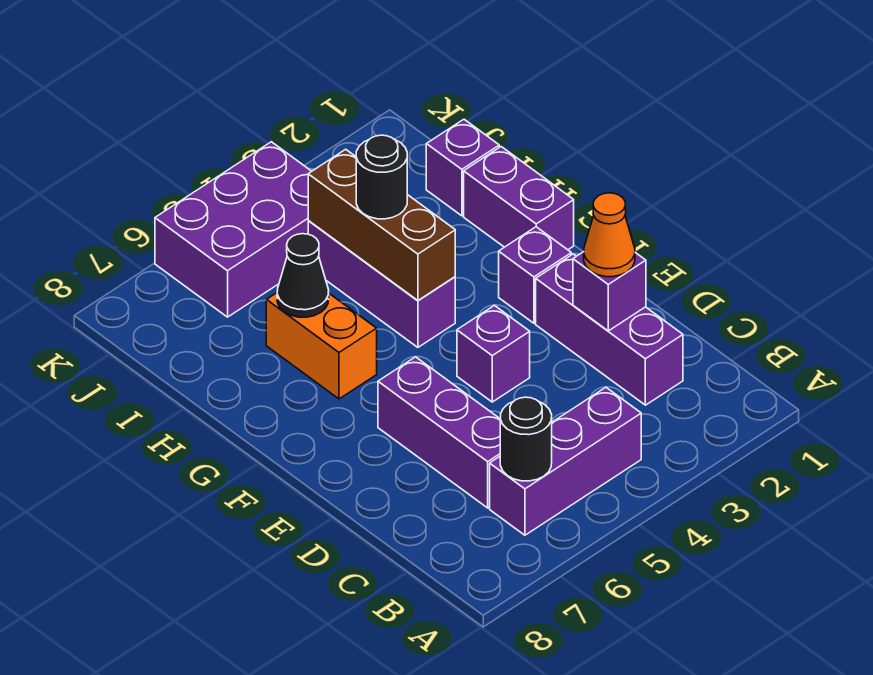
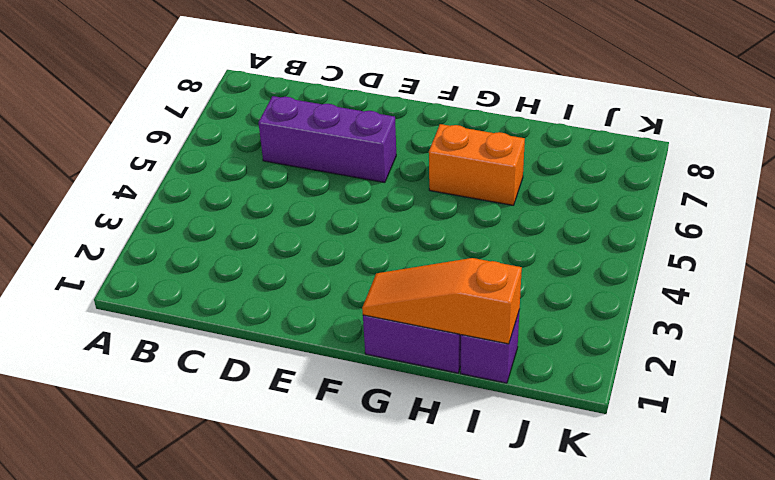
orange slope G1:I1 level 2 top I -> none
none -> purple brick B4:B6 level 1
none -> purple brick C2:E2 level 1
none -> purple brick E4 level 1

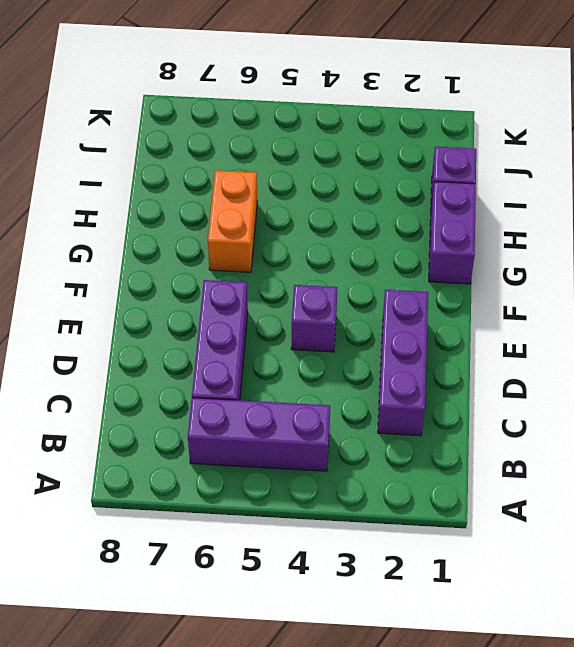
none -> purple brick F2 level 1
none -> purple brick G4:I4 level 1
none -> purple brick J4:K6 level 1

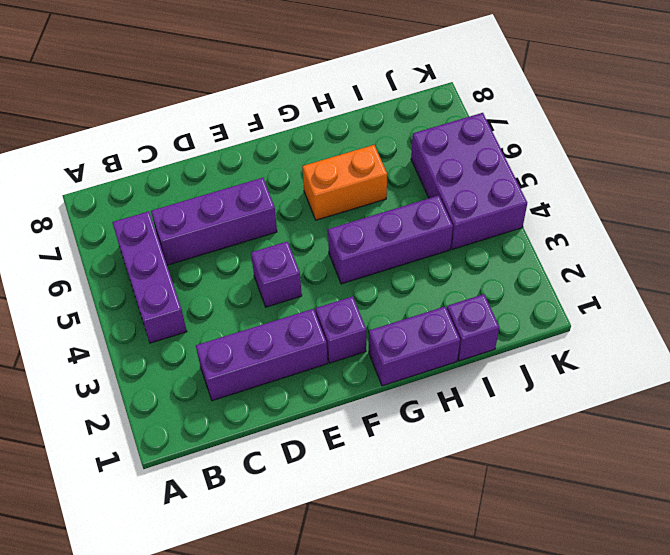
none -> black round brick B6 level 2
none -> purple brick D2 level 2
none -> brown brick G4:I4 level 2

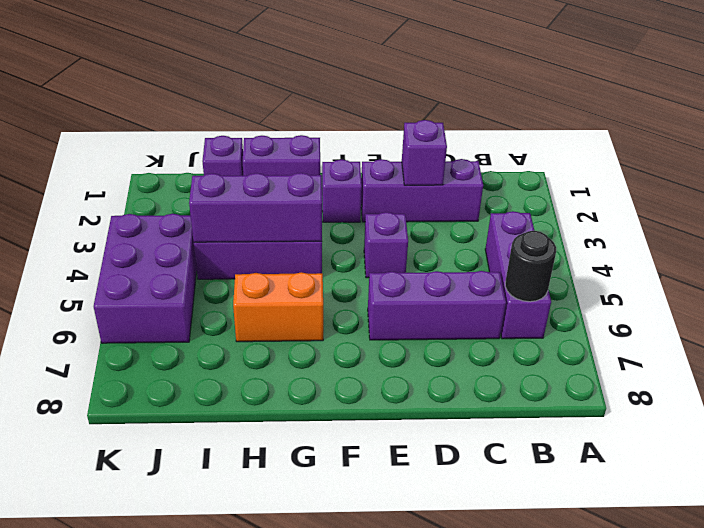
purple brick G4:I4 level 2 -> brown brick G4:I4 level 2
none -> black cone H6 level 2
none -> orange cone D2 level 3
none -> black round brick H4 level 3

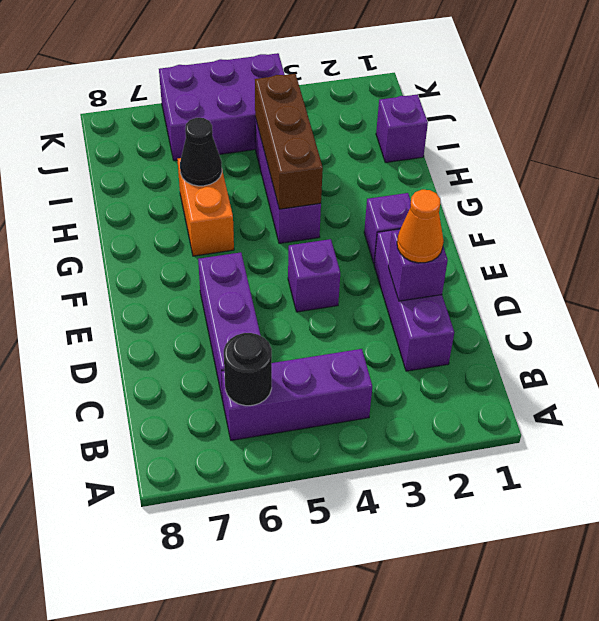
none -> purple brick G1:H1 level 1
none -> black round brick H4 level 3

